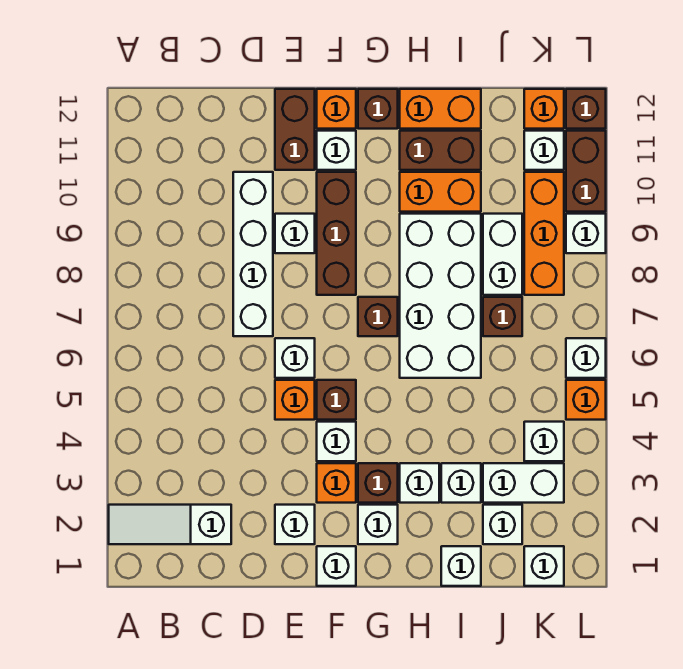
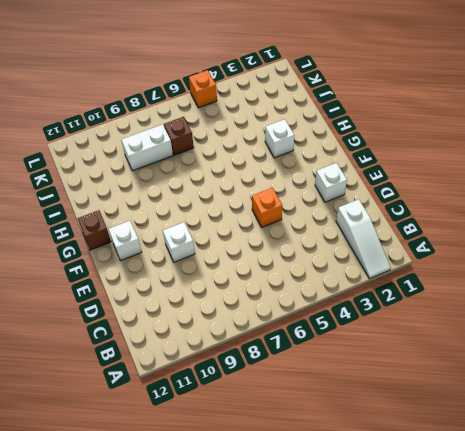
none -> white brick D7:D10 level 1
none -> white brick E6 level 1
none -> brown brick E11:E12 level 1
none -> white brick F1 level 1

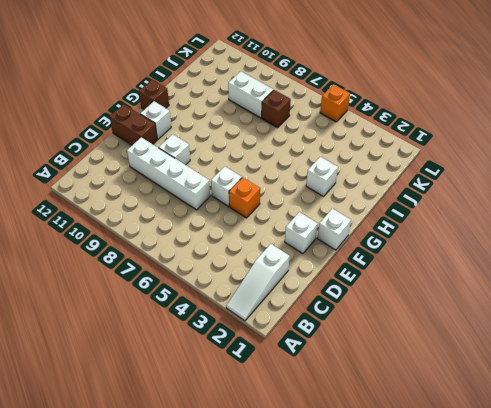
none -> orange brick F3 level 1
none -> white brick F4 level 1
none -> brown brick F5 level 1
none -> brown brick F8:F10 level 1

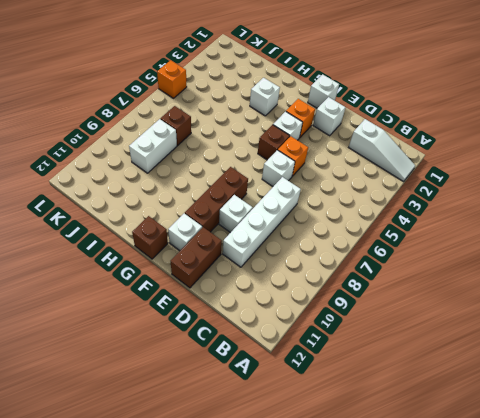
none -> orange brick F12 level 1
none -> white brick G2 level 1
none -> brown brick G3 level 1
none -> brown brick G7 level 1

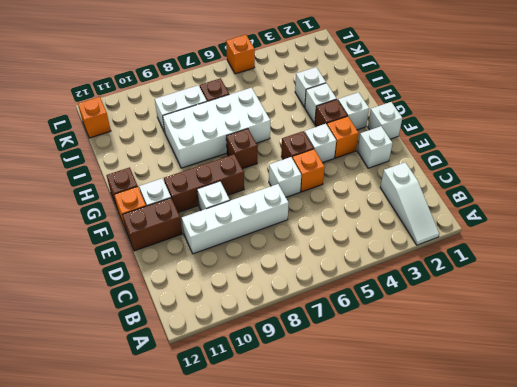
none -> orange brick H10:I10 level 1
none -> brown brick H11:I11 level 1
none -> orange brick H12:I12 level 1
none -> white brick I1 level 1

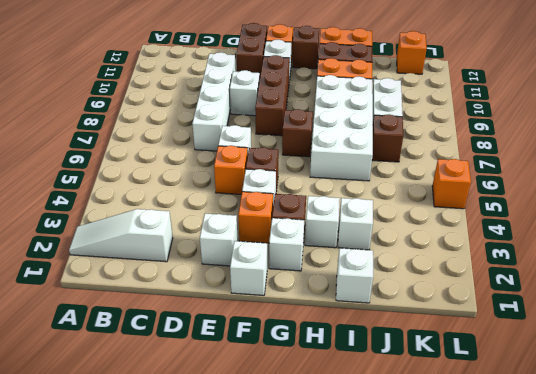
none -> white brick J2 level 1
none -> white brick J3:K3 level 1
none -> white brick K1 level 1
none -> white brick K4 level 1

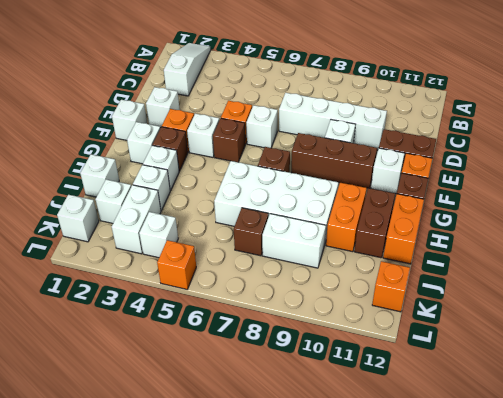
none -> orange brick K8:K10 level 1
none -> white brick K11 level 1
none -> white brick L6 level 1
none -> white brick L9 level 1

